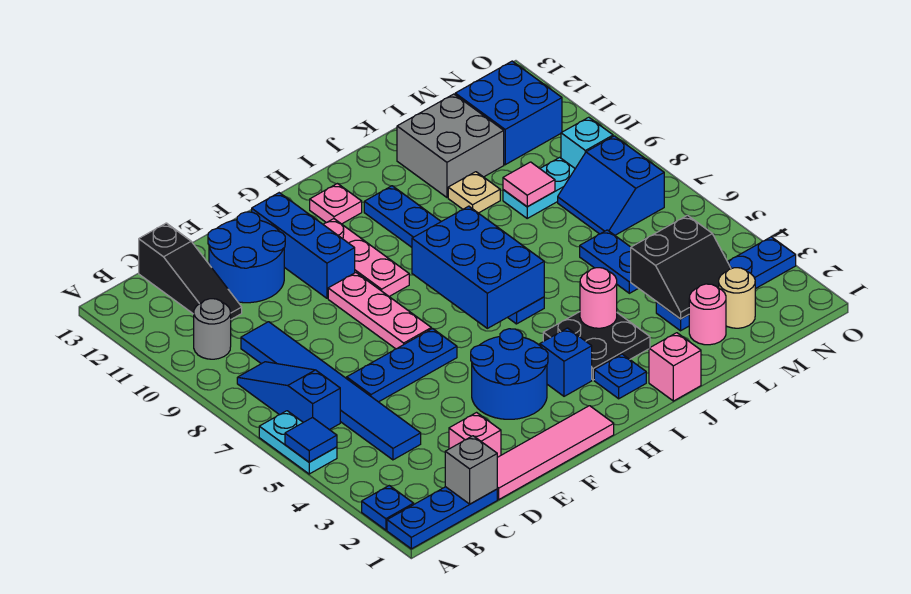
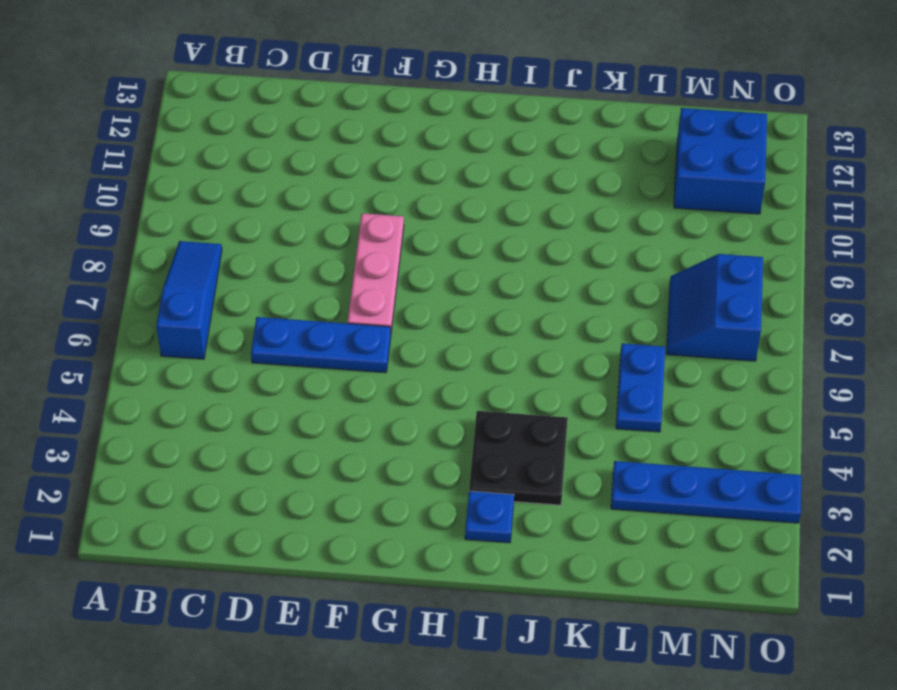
none -> blue plate A1:C1 level 1
none -> blue plate A2 level 1
none -> cyan plate A5:A6 level 1
none -> grey round brick B10 level 1

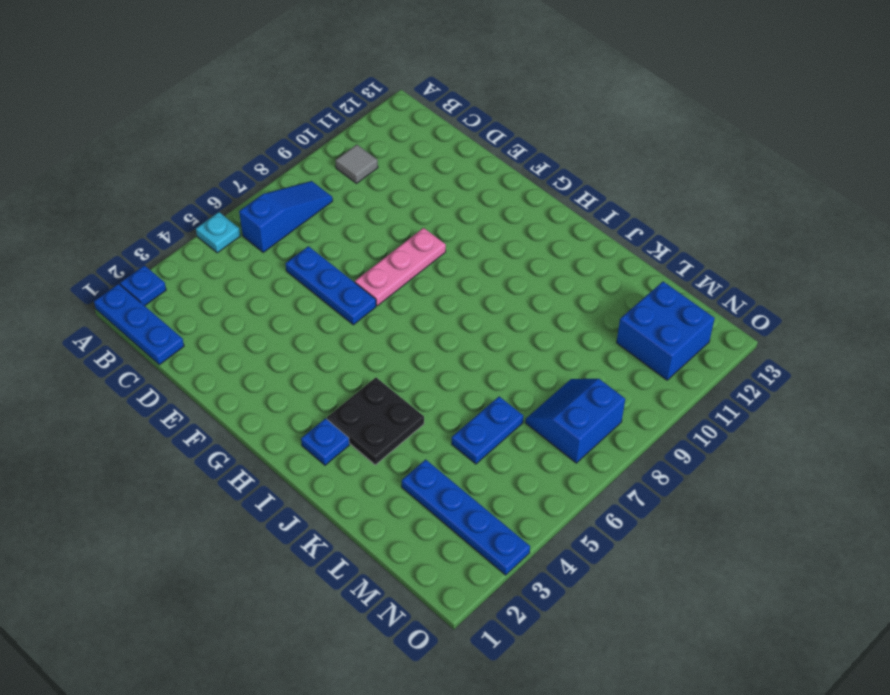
cyan plate A5 level 1 -> cyan plate A5:A6 level 1
grey tile B10 level 1 -> grey round brick B10 level 1
none -> blue tile C4:C9 level 1
none -> black slope C11:C13 level 1 top 13
none -> pink tile D1:G1 level 1
none -> pink brick D2 level 1

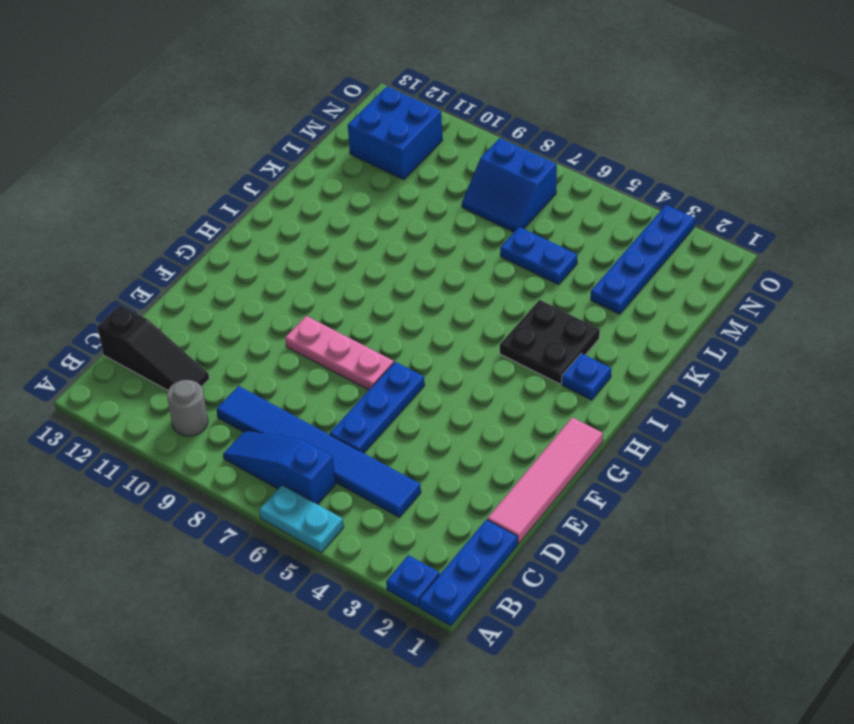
none -> pink brick D2 level 1
none -> blue round brick D11:E12 level 1
none -> blue round brick F3:G4 level 1
none -> blue brick F10:F12 level 1

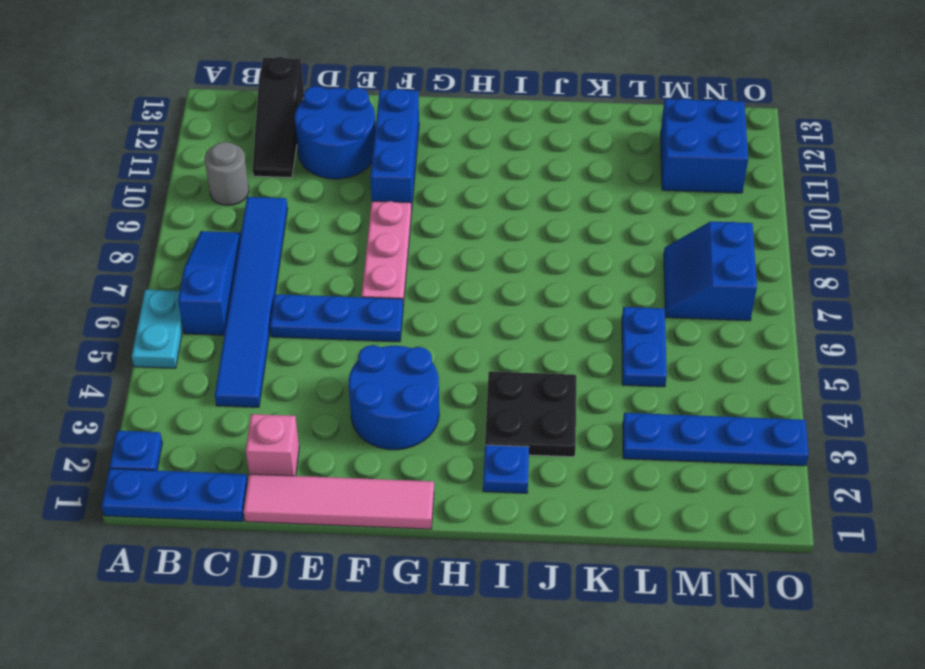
none -> pink plate G9:G11 level 1
none -> blue brick H3 level 1
none -> pink plate H12 level 1
none -> blue plate I6:I11 level 1

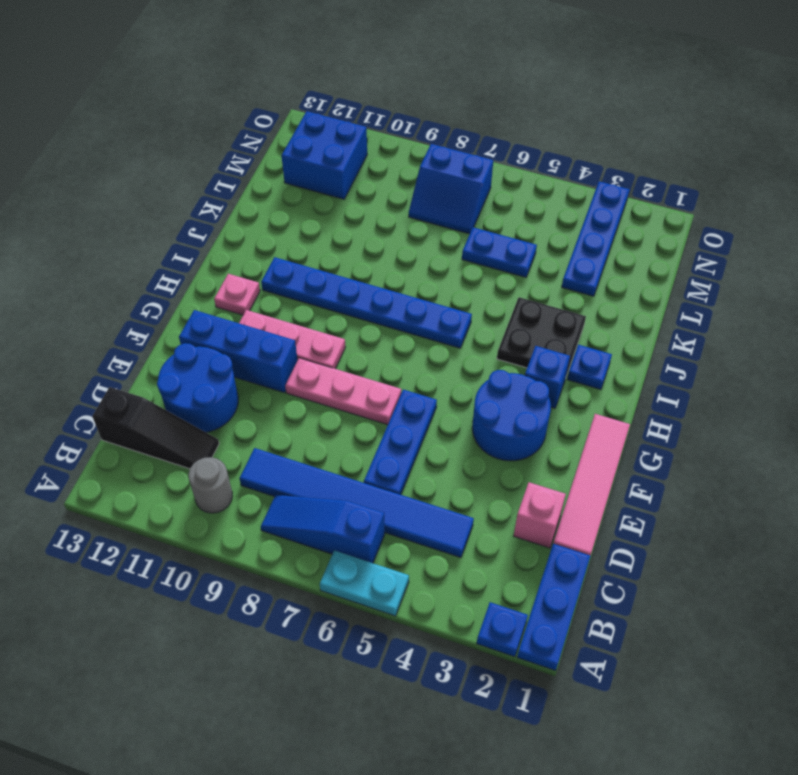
none -> pink brick J1 level 1
none -> tan plate K10 level 1
none -> grey brick K11:L12 level 1
none -> pink round brick L2 level 1

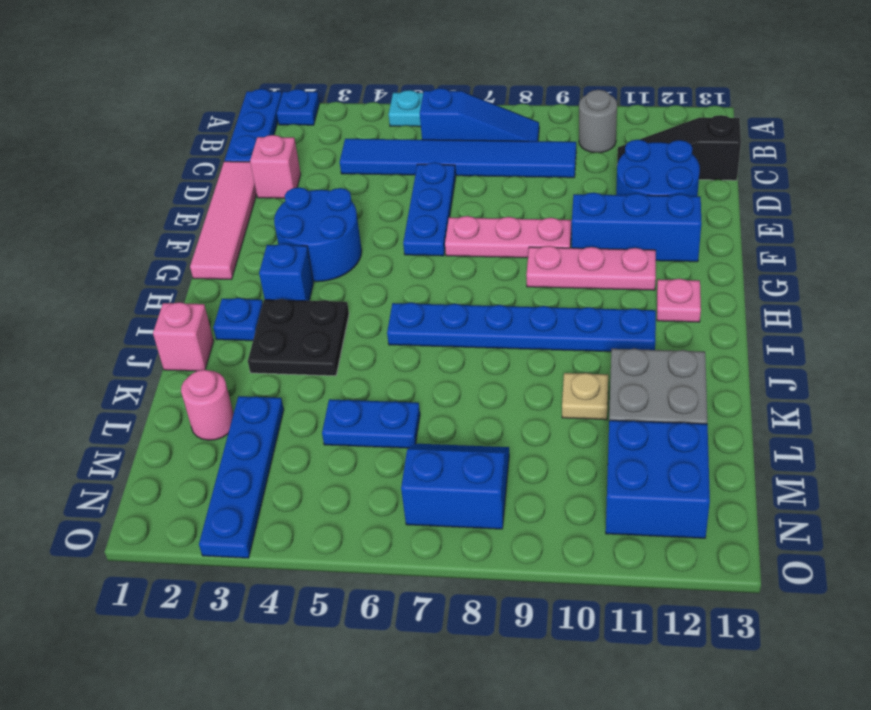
none -> cyan plate L9:M9 level 1
none -> tan round brick M2 level 1
none -> cyan brick N9 level 1
none -> blue tile A5 level 2

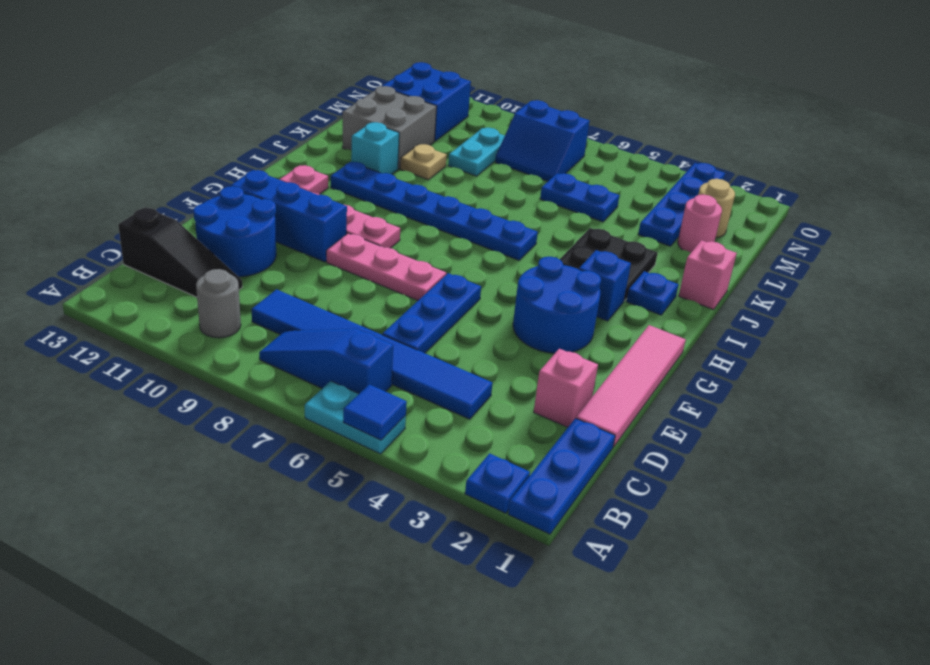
cyan brick J11 level 1 -> cyan brick N9 level 1
none -> grey brick C1 level 2
none -> blue brick H6:I8 level 2
none -> pink round brick J4 level 2
none -> black slope L3:M4 level 2 top 4

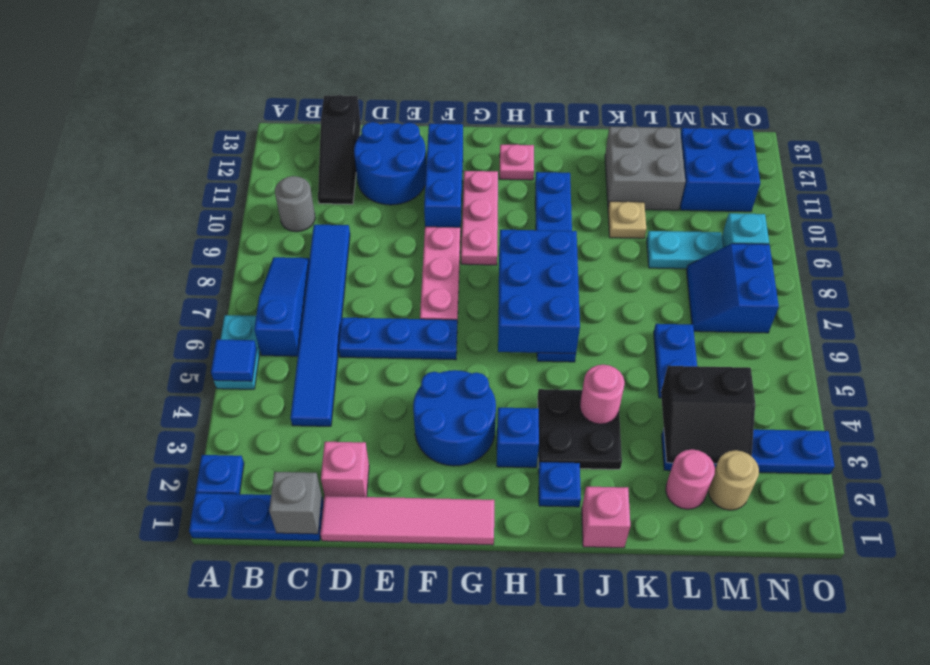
none -> pink tile L9 level 2

